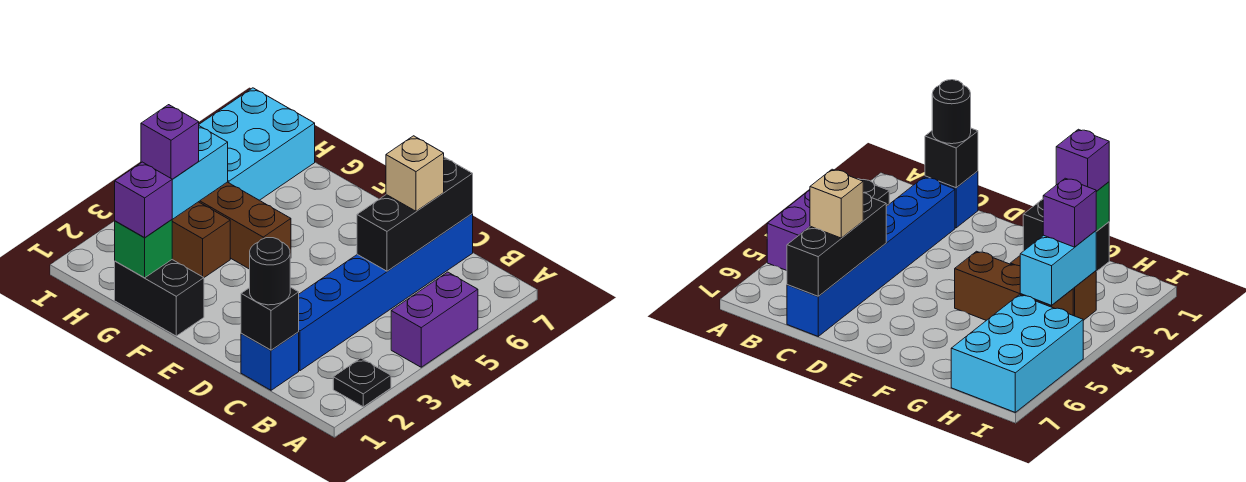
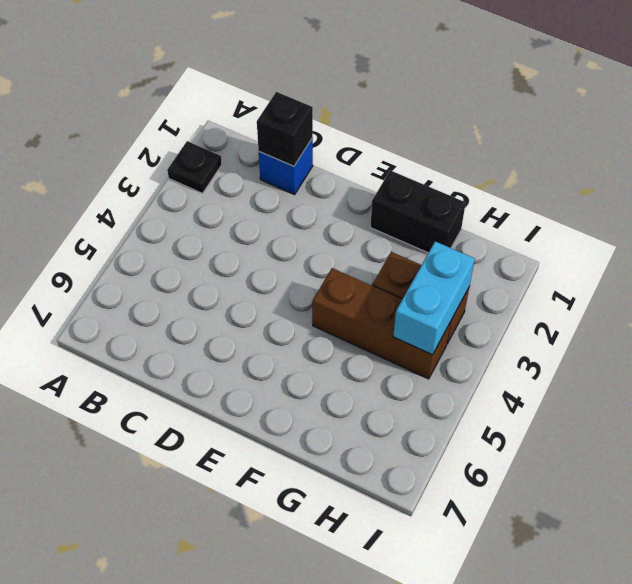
none -> purple brick A4:A5 level 1
none -> blue brick C2:C7 level 1
none -> cyan brick H5:I7 level 1

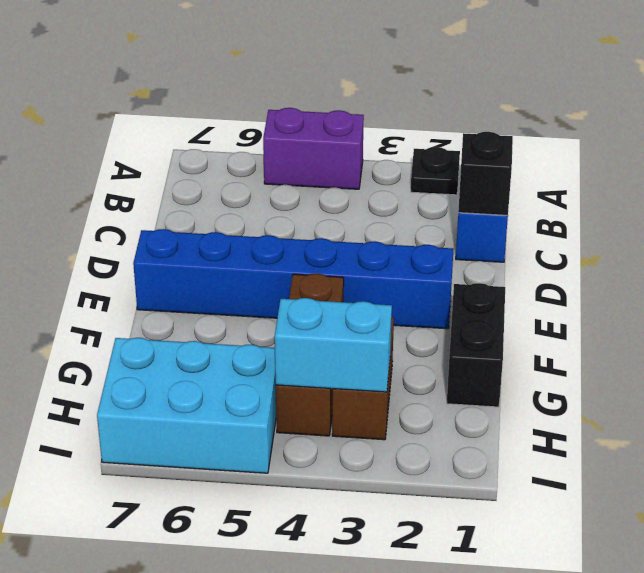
blue brick E2:E7 level 1 -> blue brick C2:C7 level 1
none -> black brick C5:C7 level 2
none -> green brick G1 level 2
none -> black round brick C1 level 3

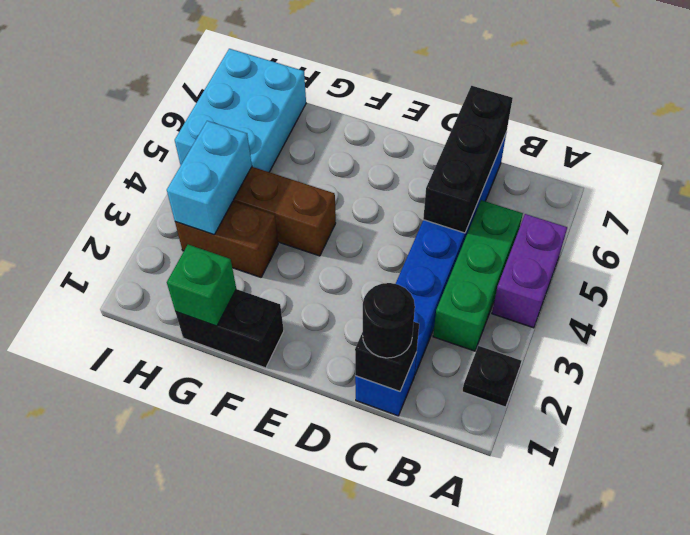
green brick B3:B5 level 1 -> none
none -> tan brick C6 level 3
none -> purple brick G1 level 3
none -> purple brick H3 level 3

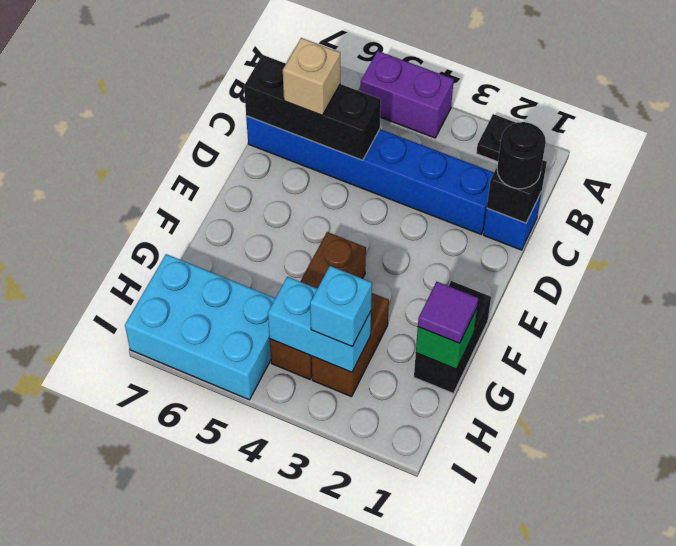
purple tile G1 level 3 -> purple brick G1 level 3
cyan brick H3 level 3 -> purple brick H3 level 3

